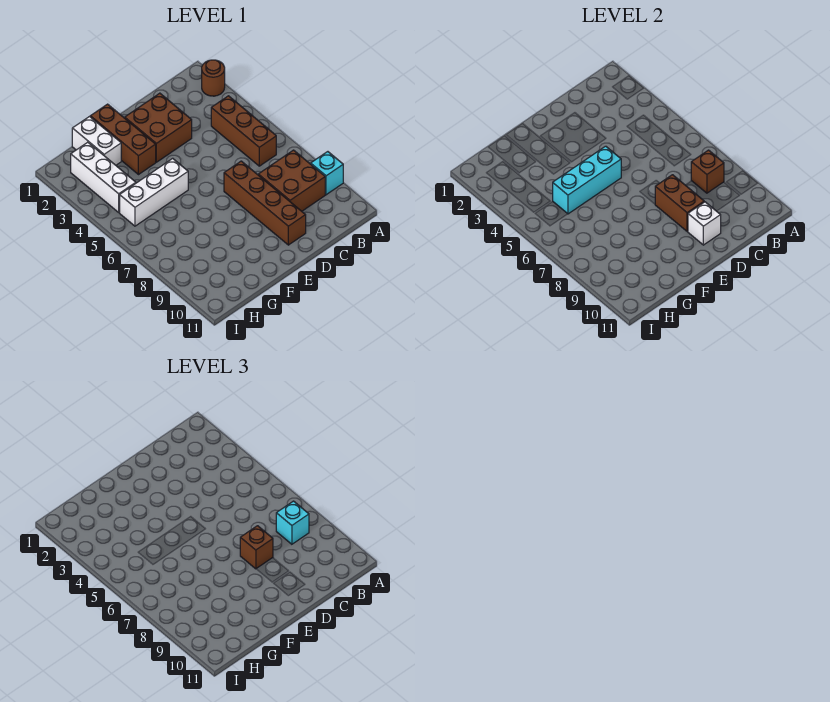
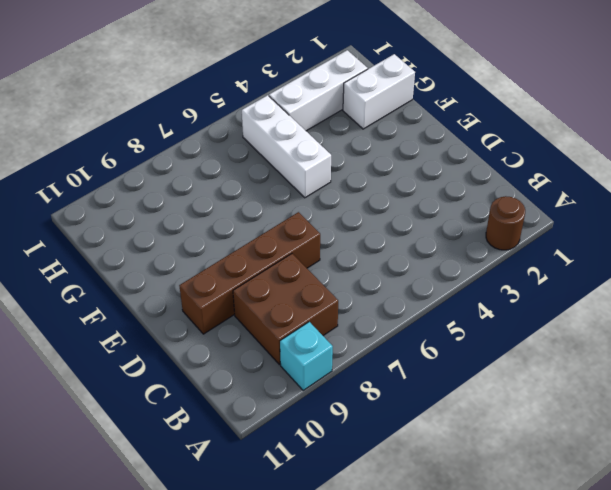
none -> brown brick B4:B6 level 1
none -> brown brick D2:E3 level 1
none -> brown brick F1:F3 level 1

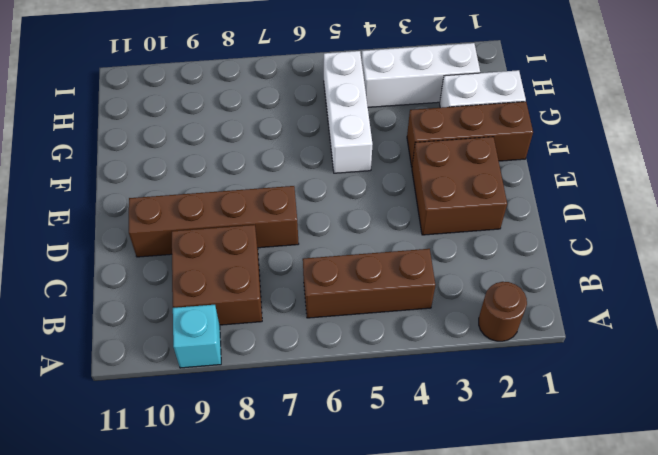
none -> brown brick B8 level 2
none -> brown brick D8:D9 level 2
none -> white brick D10 level 2

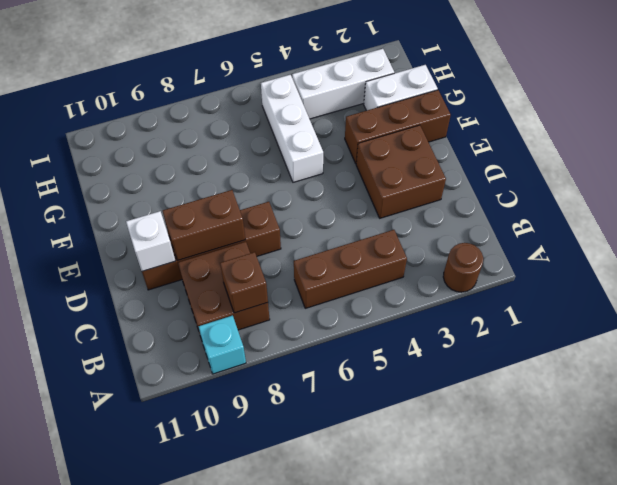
none -> cyan brick E5:G5 level 2
none -> cyan brick B8 level 3
none -> brown brick D8 level 3

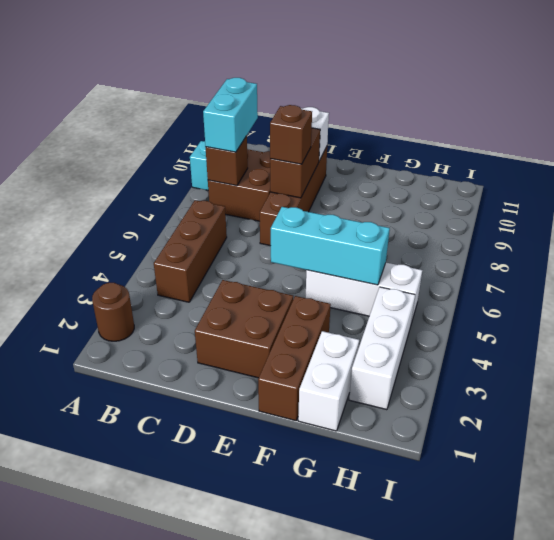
cyan brick B8:B9 level 3 -> cyan brick B8 level 3

